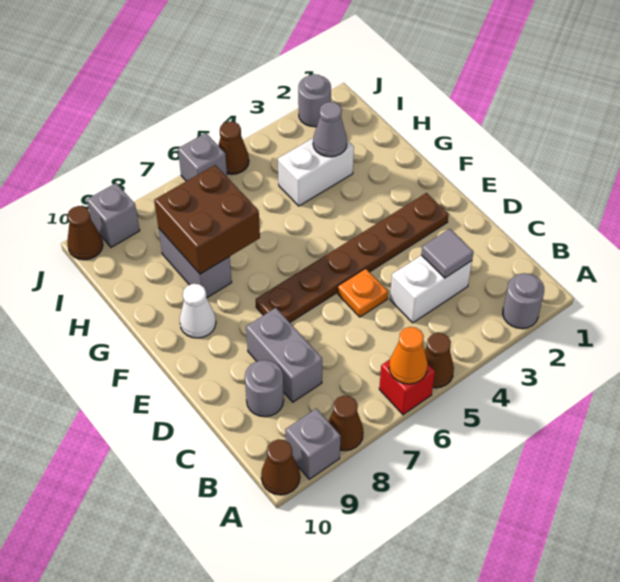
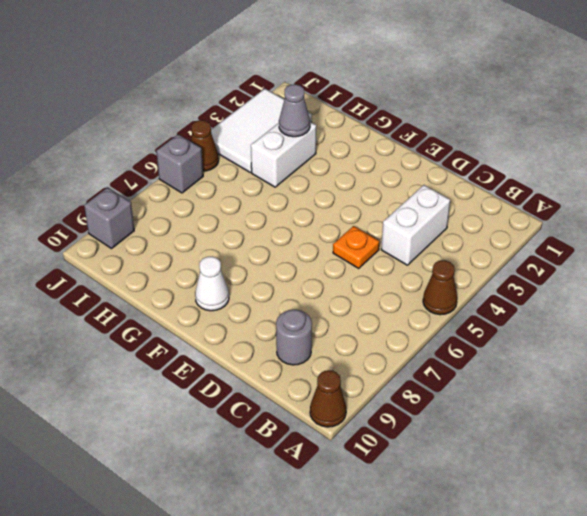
white tile I2:J4 level 1 -> grey round brick J2 level 1
none -> grey round brick A2 level 1
none -> red brick A6 level 1
none -> brown cone A8 level 1

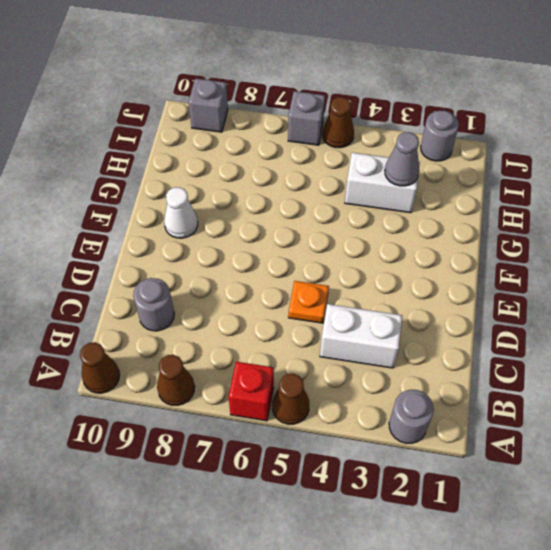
none -> grey brick A9 level 1
none -> grey brick C8:D8 level 1
none -> brown plate E2:E7 level 1

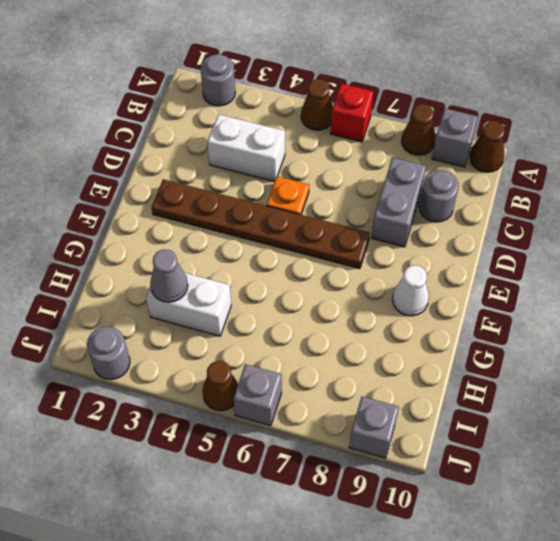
none -> grey brick G8:H8 level 1
none -> brown cone J10 level 1
none -> orange cone A6 level 2

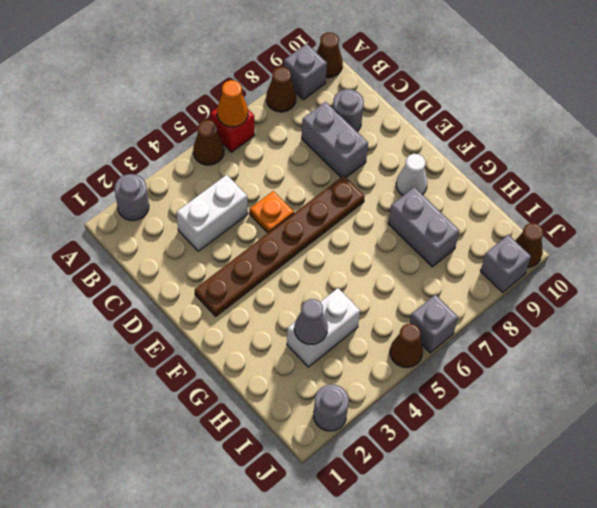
none -> grey tile C3 level 2
none -> brown brick G7:H8 level 2

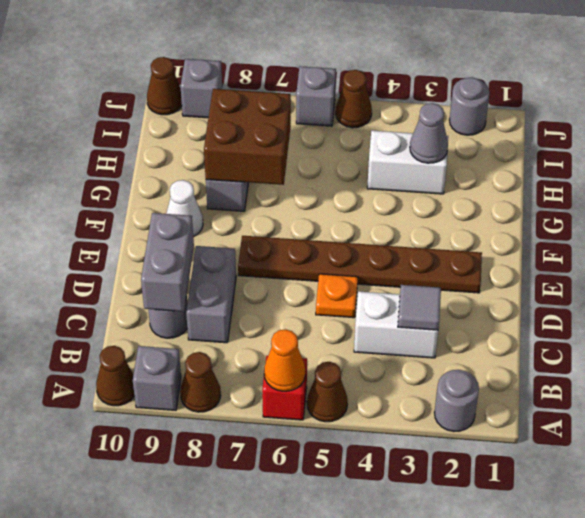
grey brick C9:D9 level 2 -> none

